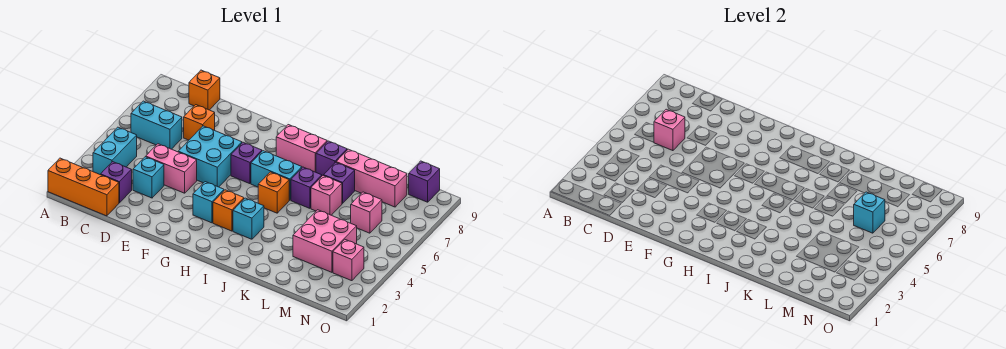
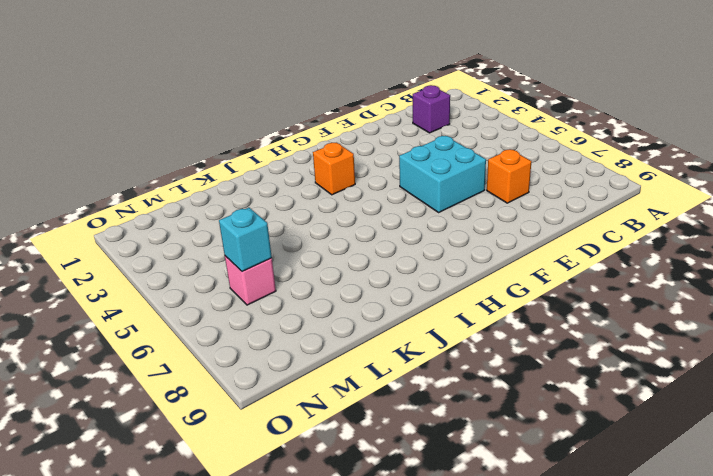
none -> orange brick A1:C1 level 1
none -> cyan brick B3:B4 level 1
none -> cyan brick B6:C6 level 1

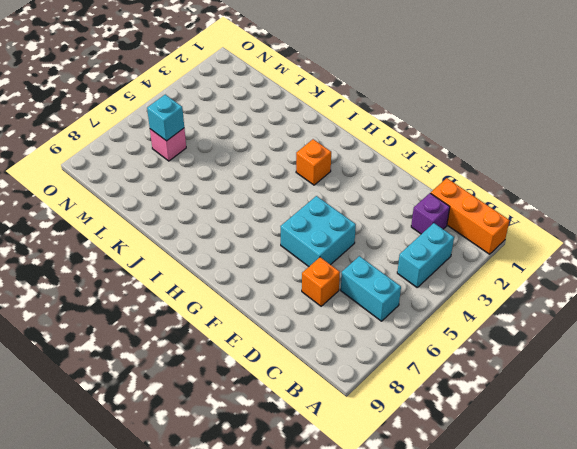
none -> orange brick C9 level 1
none -> cyan brick D3 level 1
none -> pink brick D4:E4 level 1

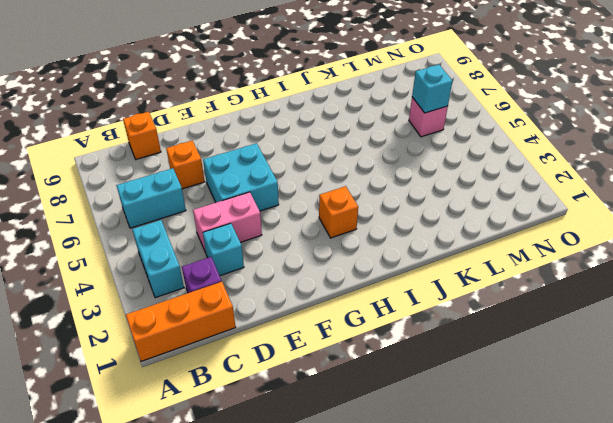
none -> cyan brick G3 level 1
none -> purple brick G6 level 1
none -> cyan brick H6:I6 level 1

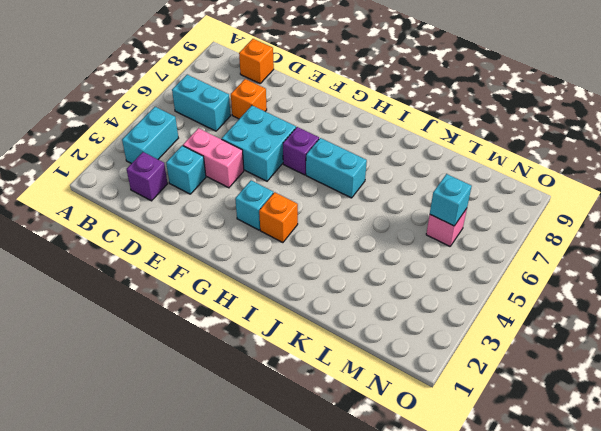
none -> orange brick A1:C1 level 1
none -> pink brick H8:I8 level 1
none -> cyan brick I3 level 1

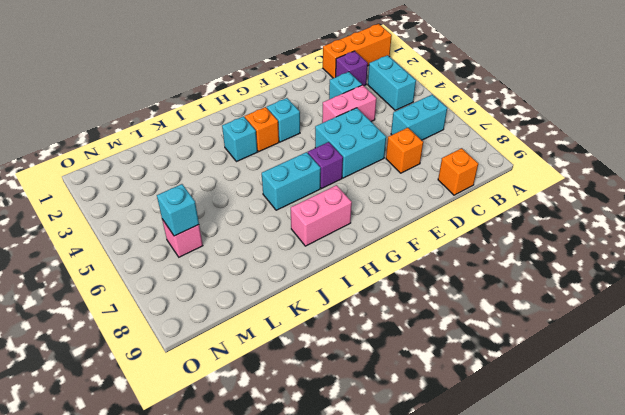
none -> orange brick I5 level 1
none -> purple brick J6 level 1
none -> purple brick J8 level 1

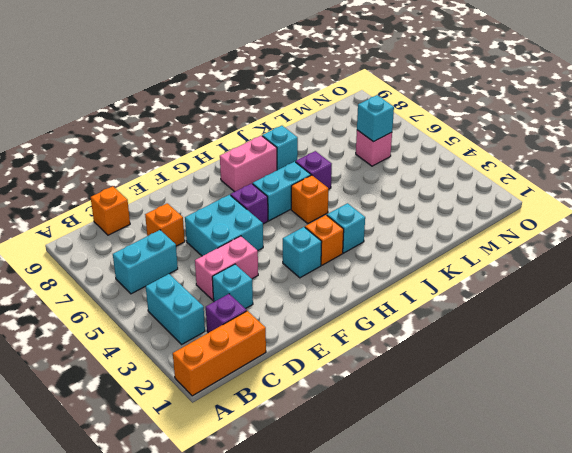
cyan brick J8 level 1 -> purple brick J8 level 1
none -> pink brick K6 level 1
none -> purple brick K7 level 1
none -> pink brick K8:M8 level 1

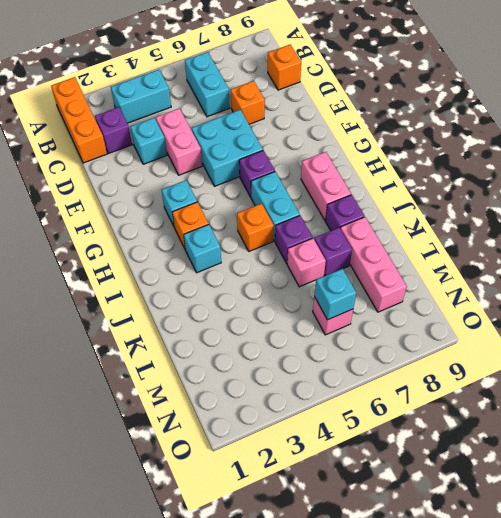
none -> pink brick L3:M4 level 1
none -> pink brick N3 level 1
none -> purple brick N9 level 1

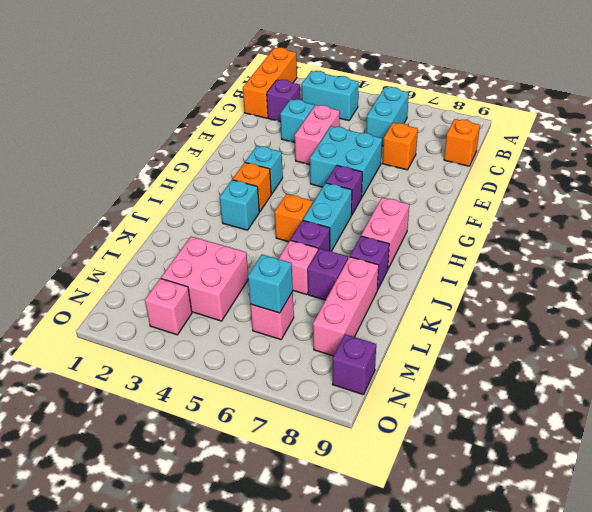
none -> pink brick C6 level 2

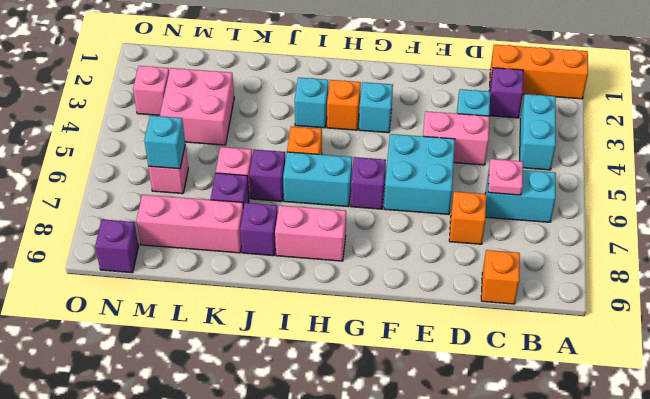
pink plate C6 level 2 -> pink brick C6 level 2

